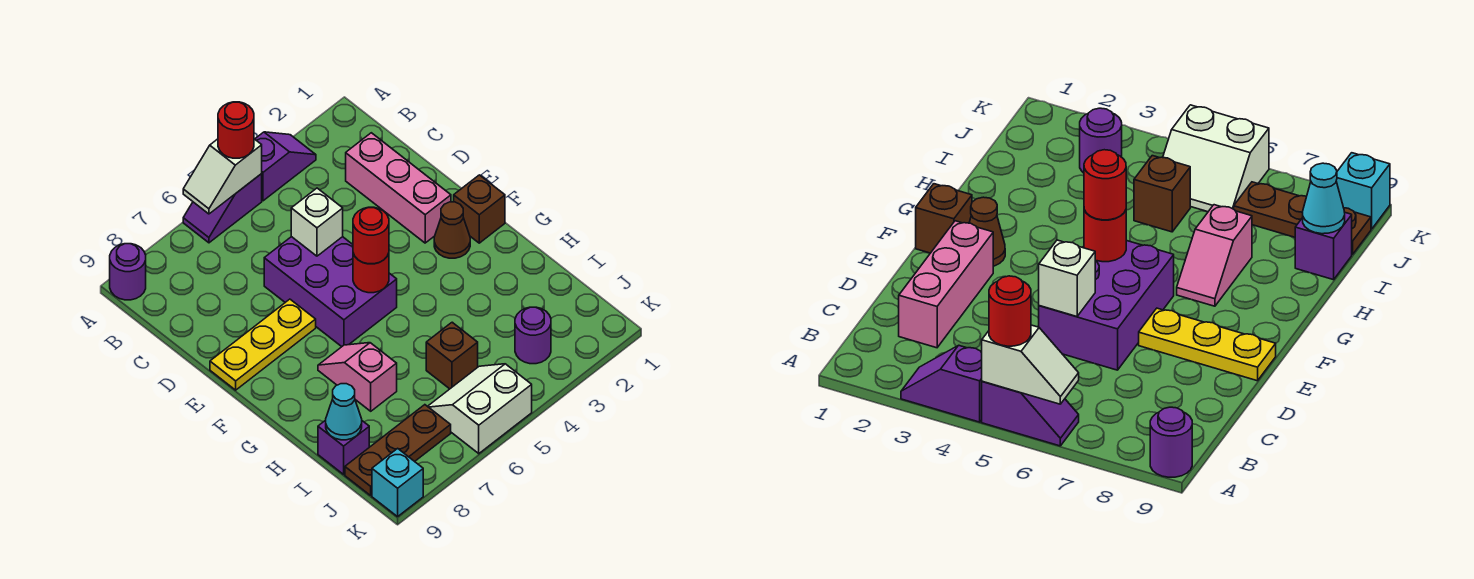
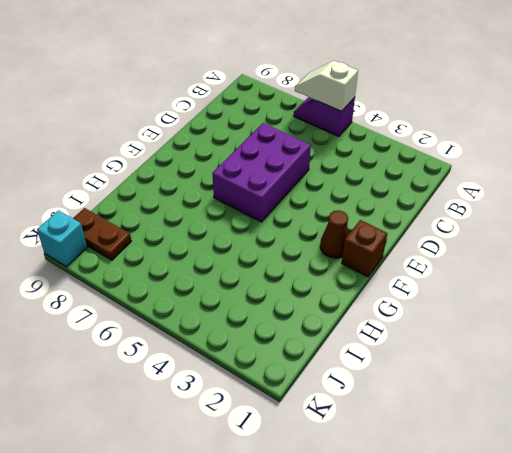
brown plate J8:J9 level 1 -> brown plate J7:J9 level 1
none -> purple slope A3:A4 level 1 top 4
none -> purple round brick A9 level 1
none -> pink brick C2:E2 level 1

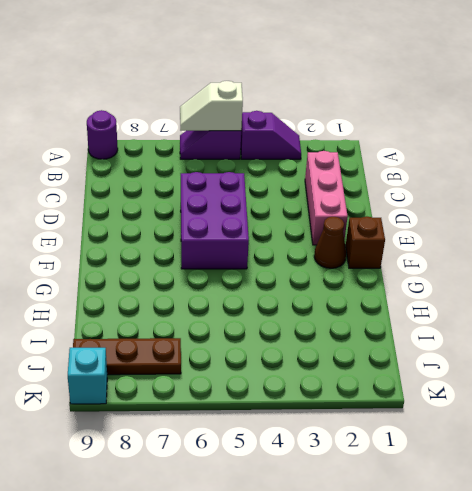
none -> yellow plate E7:E9 level 1
none -> pink slope G7:H7 level 1 top H
none -> brown brick I5 level 1

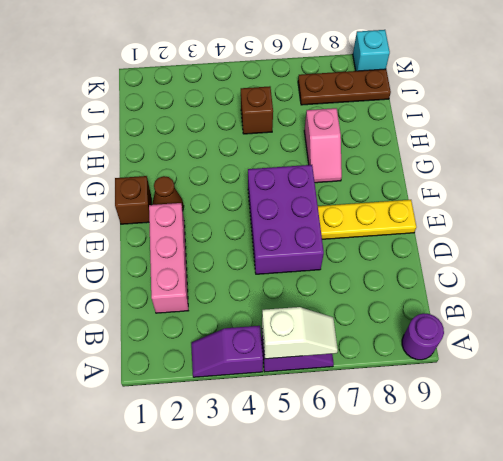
none -> purple brick I9 level 1
none -> purple round brick J3 level 1
none -> white slope J5:K6 level 1 top K

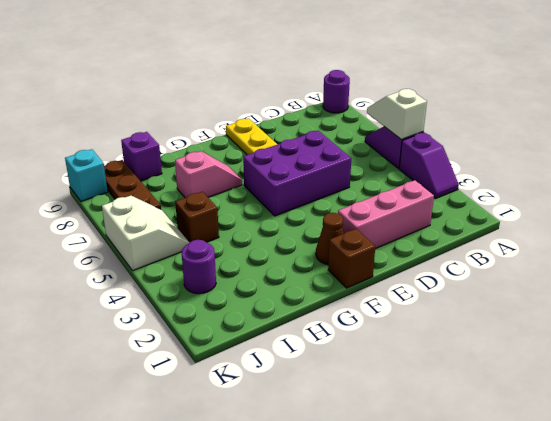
none -> white brick D5 level 2
none -> red round brick F5 level 2
none -> cyan cone I9 level 2

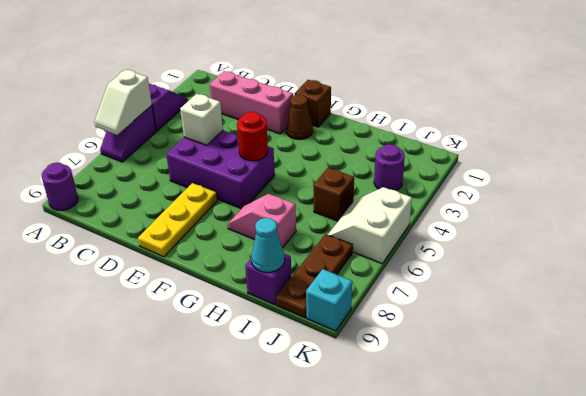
none -> red round brick A5 level 3
none -> red round brick F5 level 3

